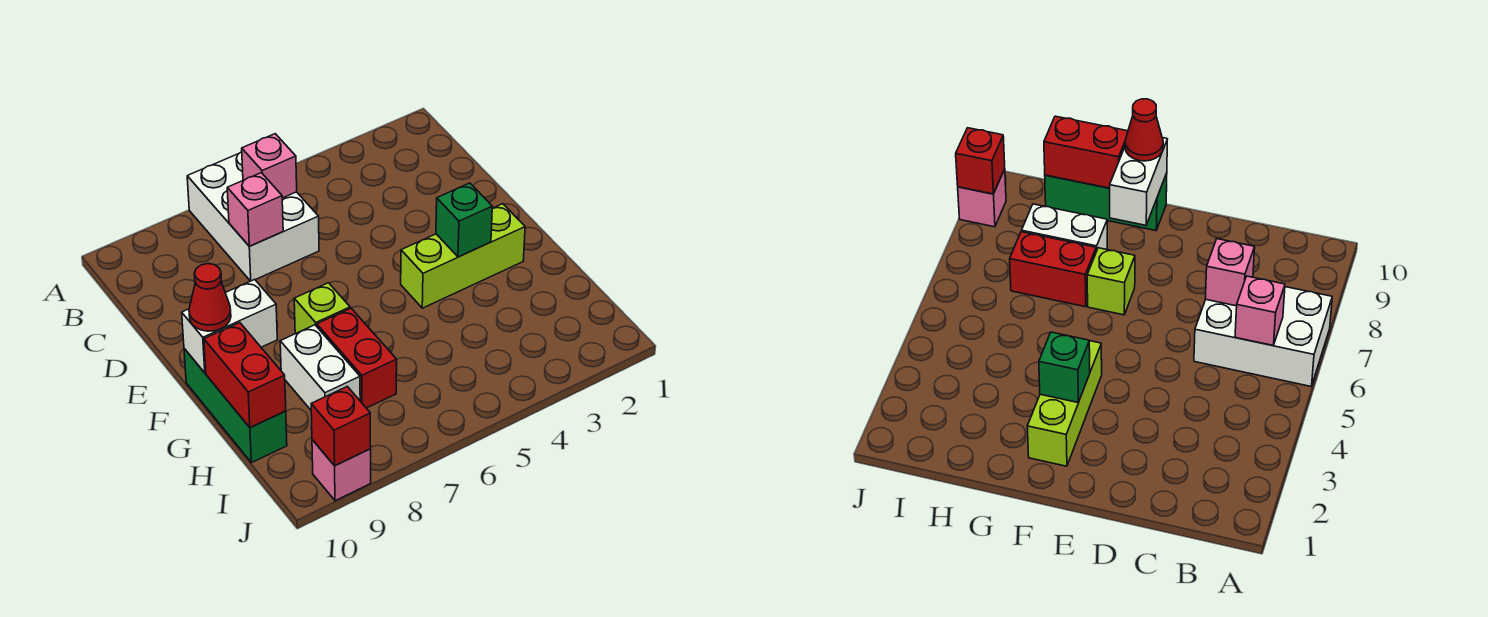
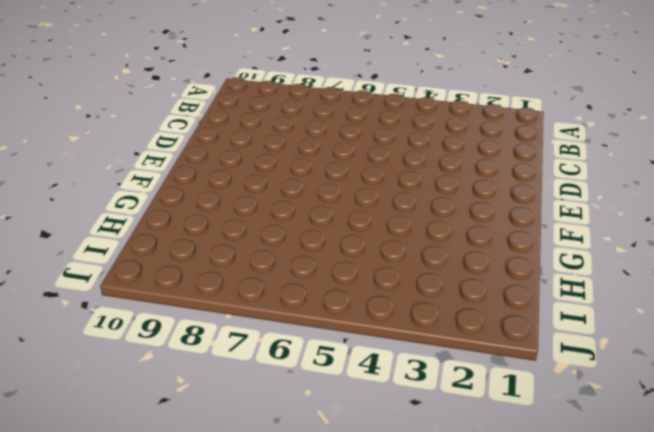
none -> white brick A6:C7 level 1
none -> lime brick F2:F4 level 1
none -> lime brick F7 level 1

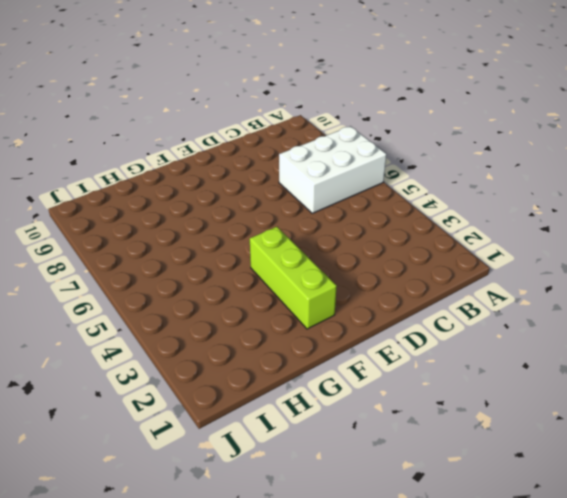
none -> lime brick F7 level 1
none -> green brick F10:H10 level 1
none -> red brick G7:H7 level 1

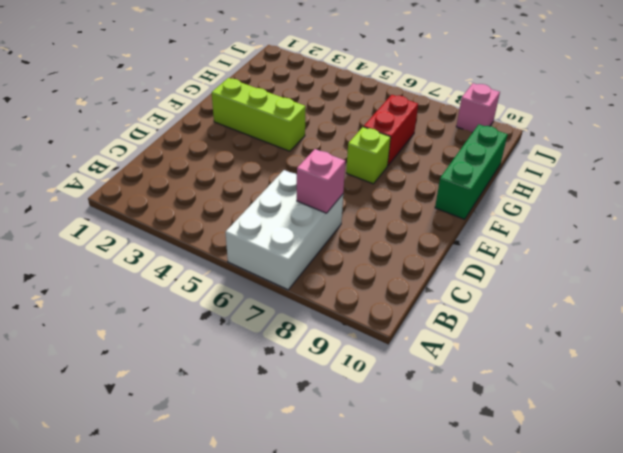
none -> white brick G8:H8 level 1
none -> pink brick B6 level 2
none -> green brick F3 level 2

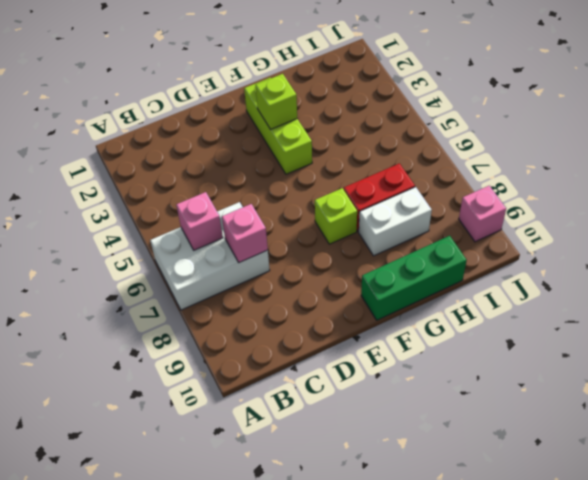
lime brick F3 level 2 -> green brick F3 level 2
none -> white brick F9:F10 level 2
none -> red brick G10:H10 level 2
none -> red brick J9 level 2

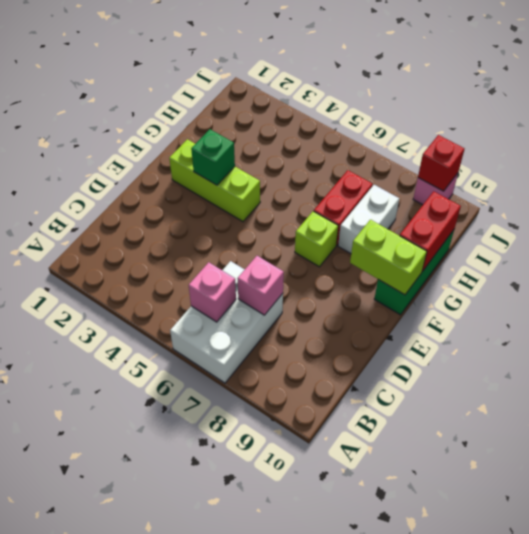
lime brick F9:F10 level 2 -> white brick F9:F10 level 2
none -> red cone F10 level 3

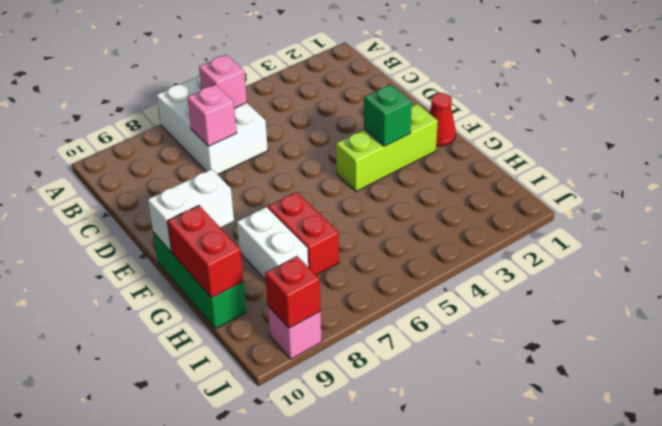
red cone F1 level 1 -> red cone F10 level 3
none -> lime brick F7 level 1

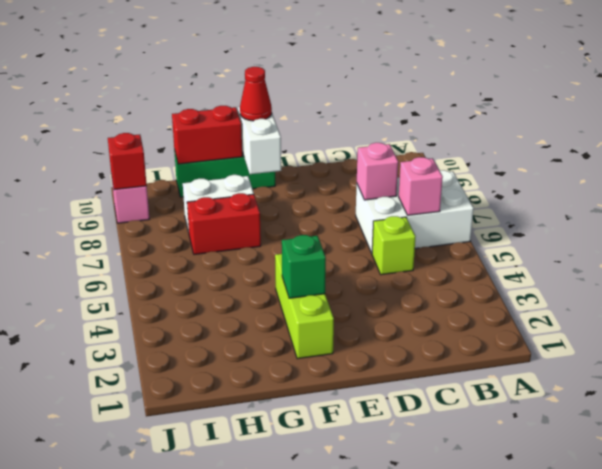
lime brick C5 level 1 -> lime brick F7 level 1

